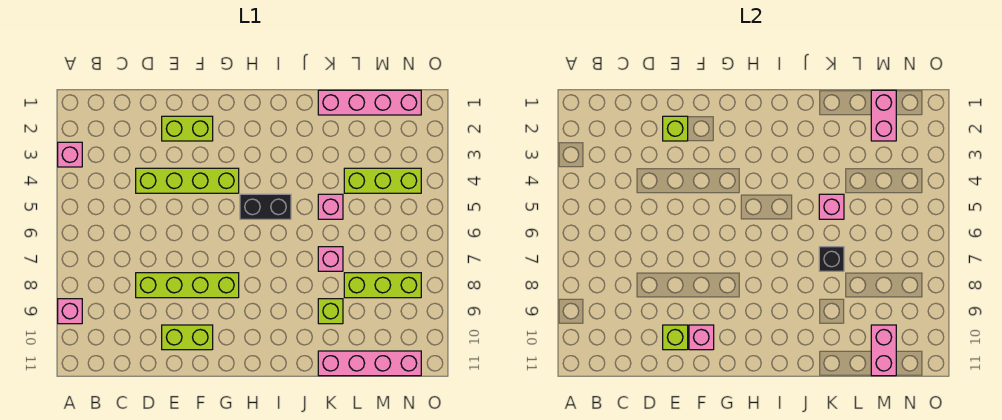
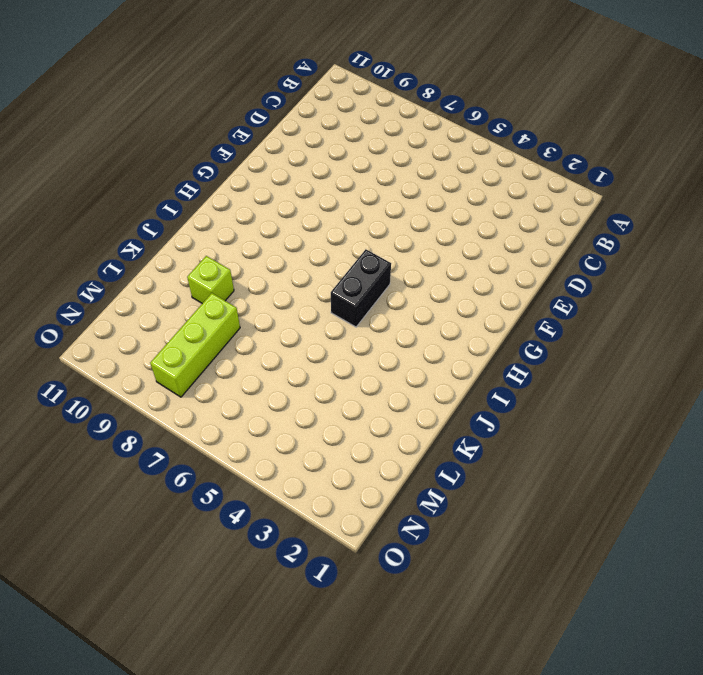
none -> pink brick A3 level 1
none -> pink brick A9 level 1
none -> lime brick D4:G4 level 1

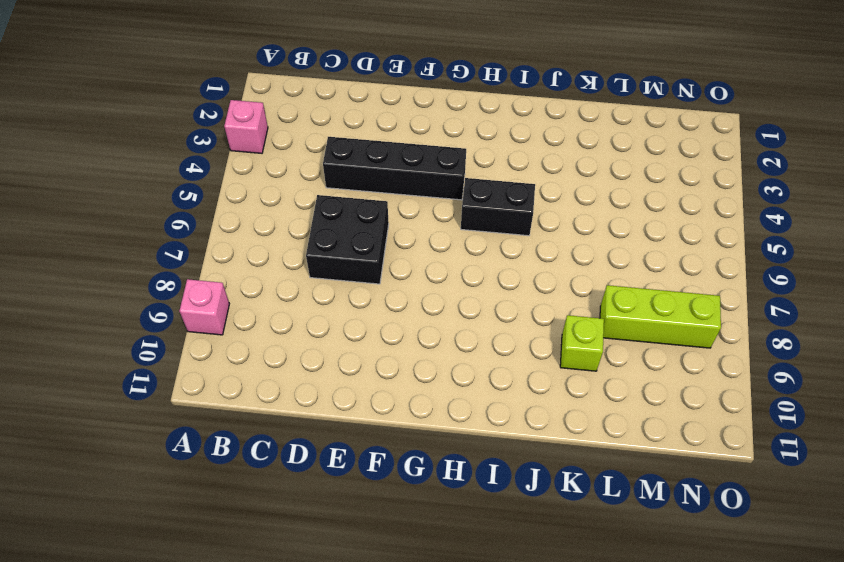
black brick D4:G4 level 1 -> lime brick D4:G4 level 1
black brick D6:E7 level 1 -> none
none -> lime brick D8:G8 level 1
none -> lime brick E2:F2 level 1
none -> lime brick E10:F10 level 1

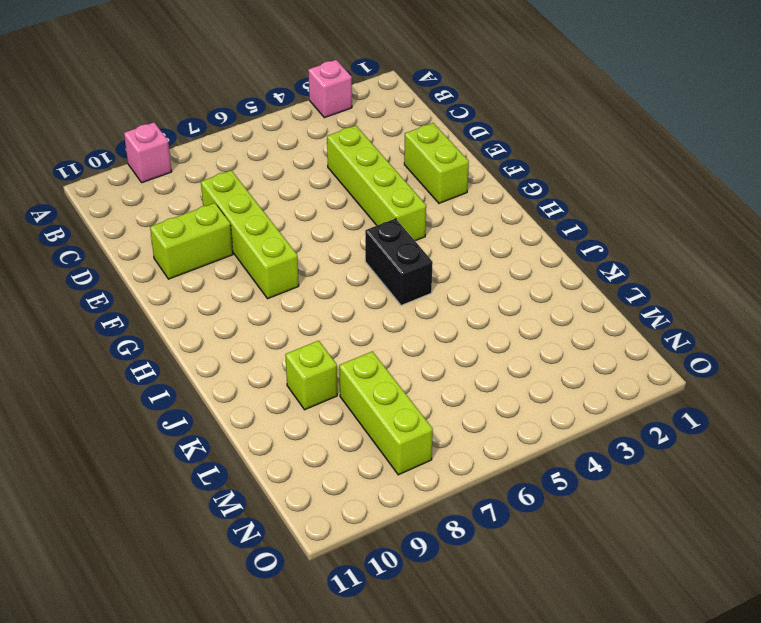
lime brick E9:E10 level 1 -> lime brick E10:F10 level 1
none -> pink brick K1:N1 level 1
none -> pink brick K5 level 1
none -> pink brick K7 level 1

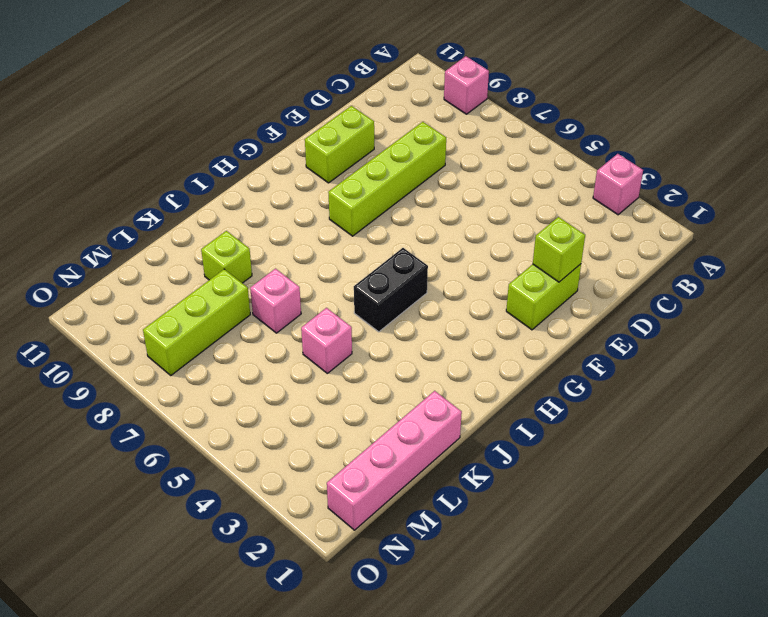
none -> lime brick D4:G4 level 1
none -> pink brick K11:N11 level 1
none -> lime brick L4:N4 level 1

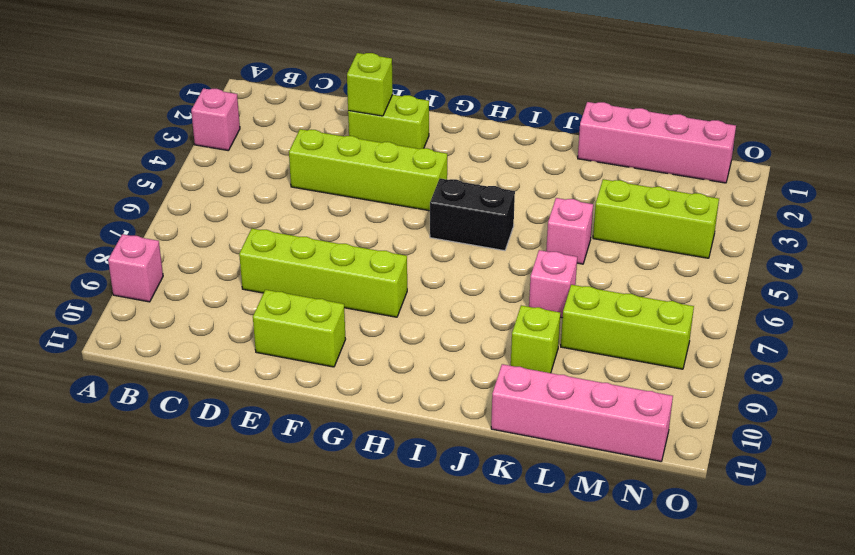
none -> lime brick E10 level 2
none -> pink brick F10 level 2
none -> pink brick K5 level 2

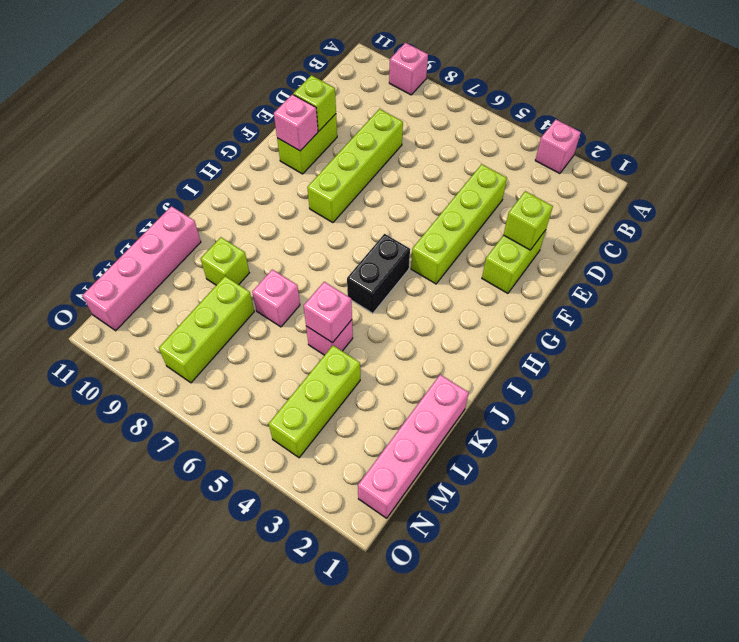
none -> black brick K7 level 2
none -> pink brick M1:M2 level 2
none -> pink brick M10:M11 level 2

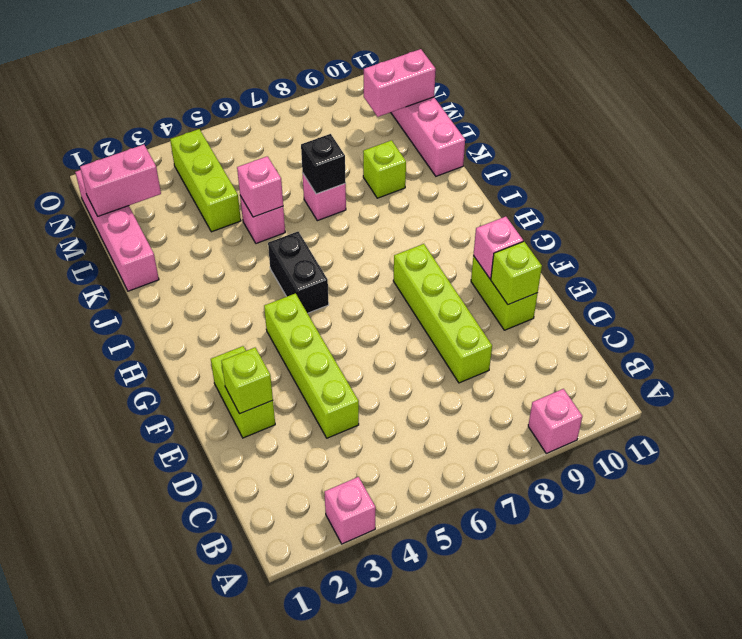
none -> lime brick L8:N8 level 1

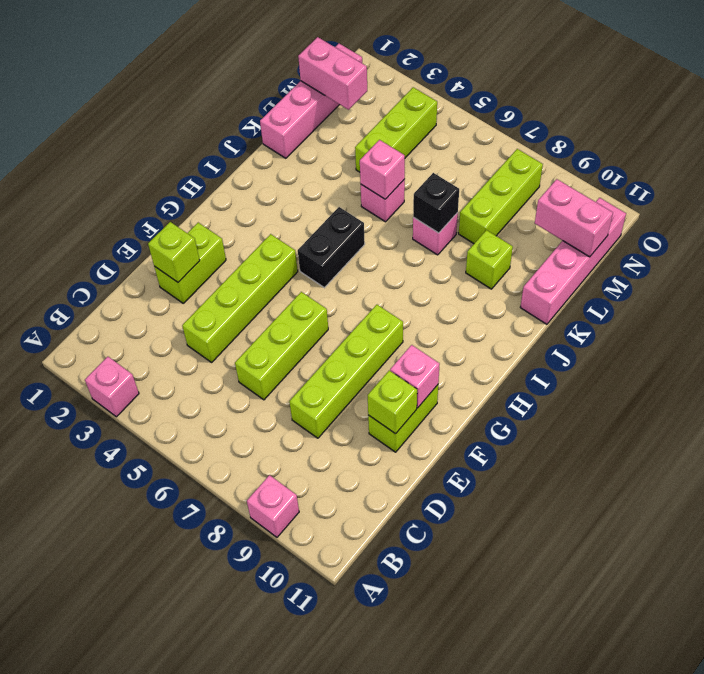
lime brick D6:F6 level 1 -> none

